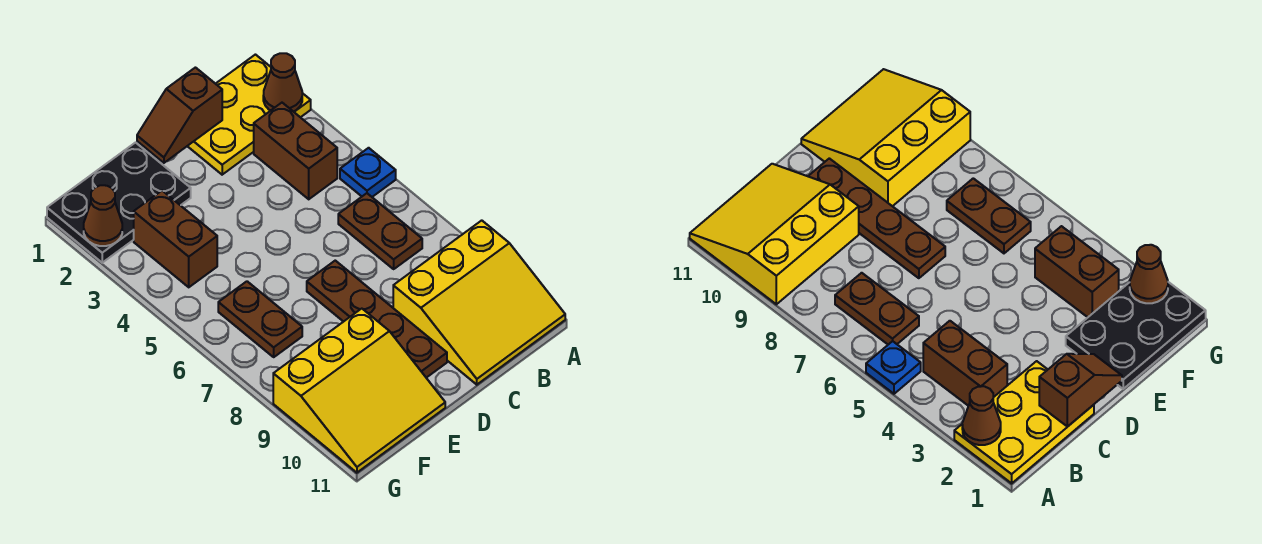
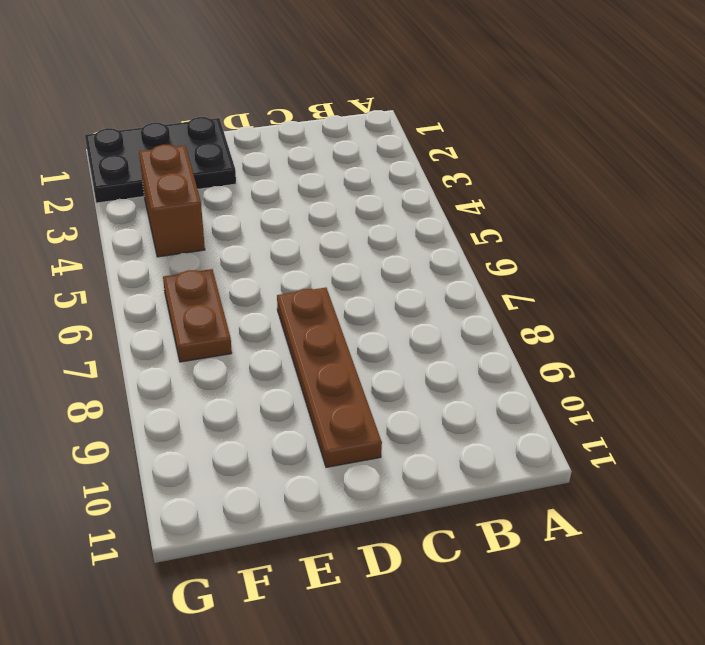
none -> yellow plate A1:C2 level 1
none -> blue plate A5 level 1
none -> yellow slope A9:C11 level 1 top 9

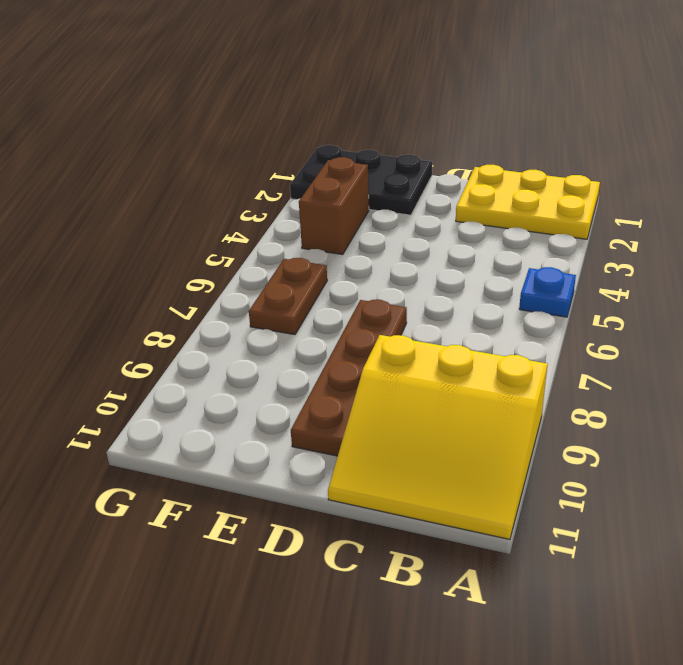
none -> brown brick B3:B4 level 1
none -> brown plate B6:B7 level 1
none -> yellow slope E9:G11 level 1 top 9

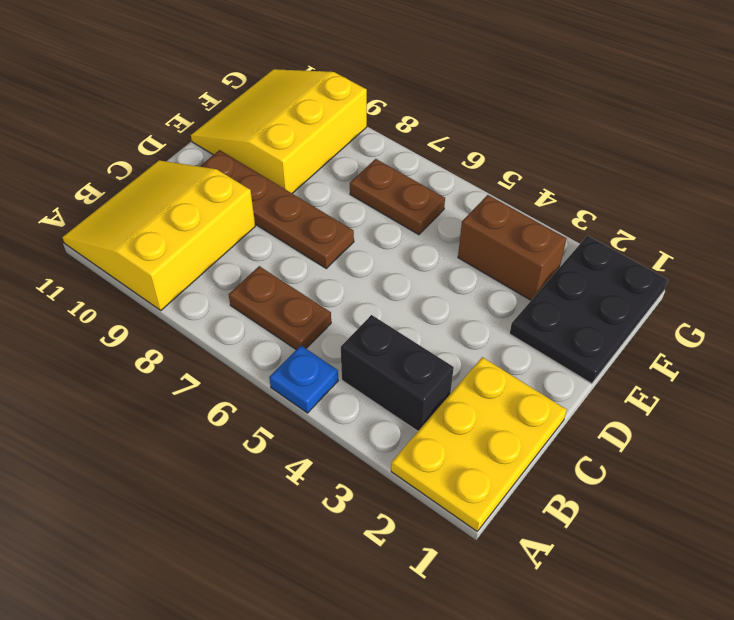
black brick B3:B4 level 1 -> brown brick B3:B4 level 1
none -> brown cone A2 level 2
none -> brown slope C1:D1 level 2 top C
none -> brown cone G2 level 2

